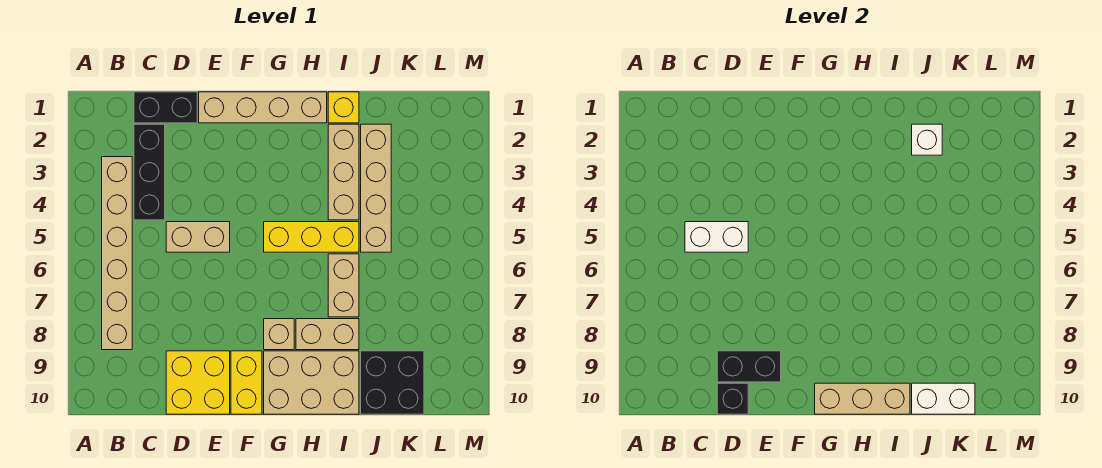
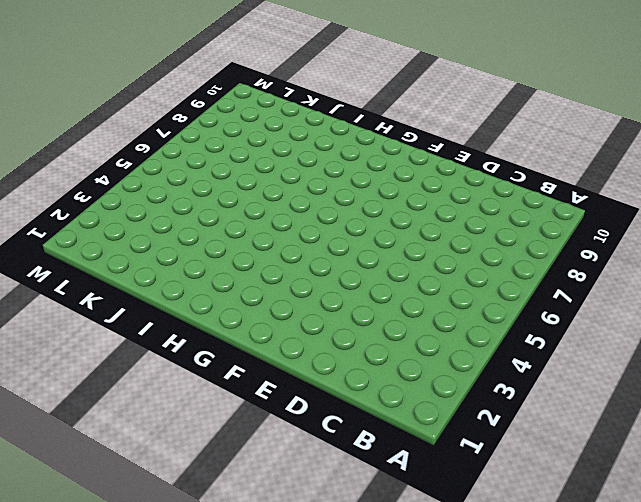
none -> tan brick B3:B8 level 1
none -> black brick C1:D1 level 1
none -> black brick C2:C4 level 1

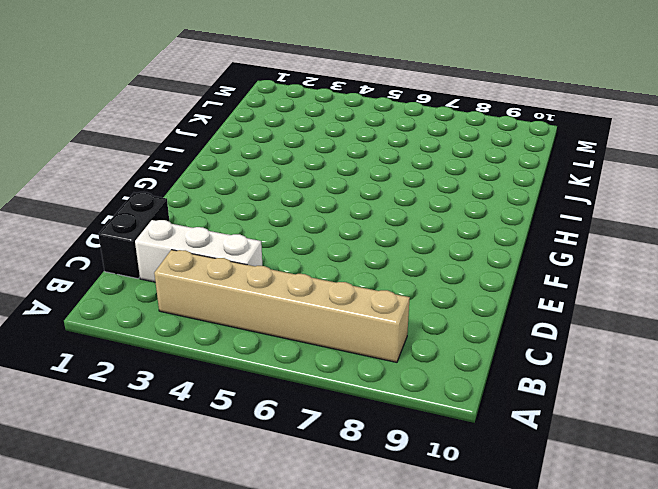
white brick C2:C4 level 1 -> black brick C2:C4 level 1
none -> tan brick D5:E5 level 1
none -> yellow brick D9:E10 level 1
none -> tan brick E1:H1 level 1

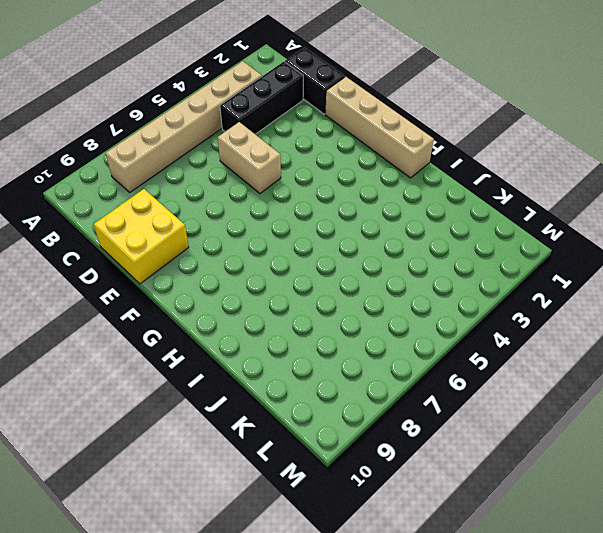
none -> yellow brick F9:F10 level 1
none -> yellow brick G5:I5 level 1
none -> tan brick G8 level 1

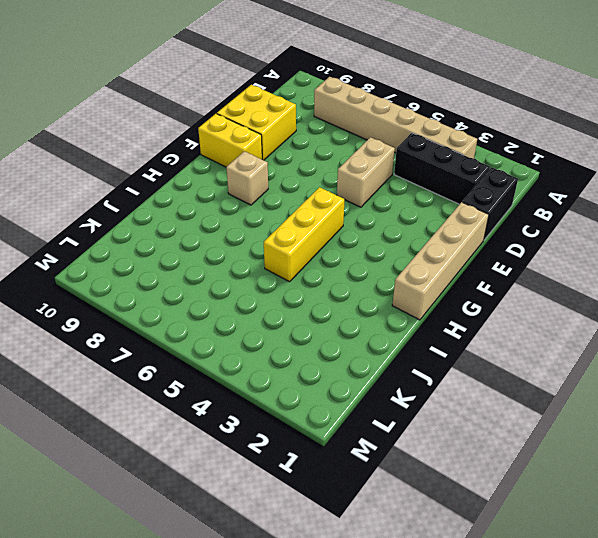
none -> tan brick G9:I10 level 1
none -> tan brick H8:I8 level 1
none -> yellow brick I1 level 1

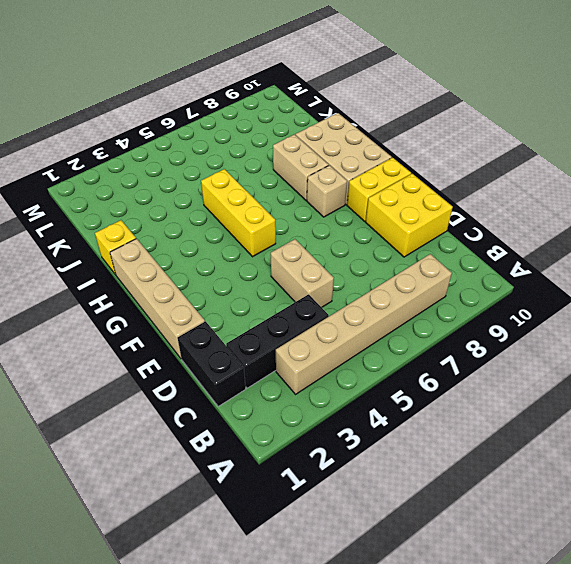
none -> tan brick I2:I4 level 1
none -> tan brick I6:I7 level 1
none -> tan brick J2:J5 level 1

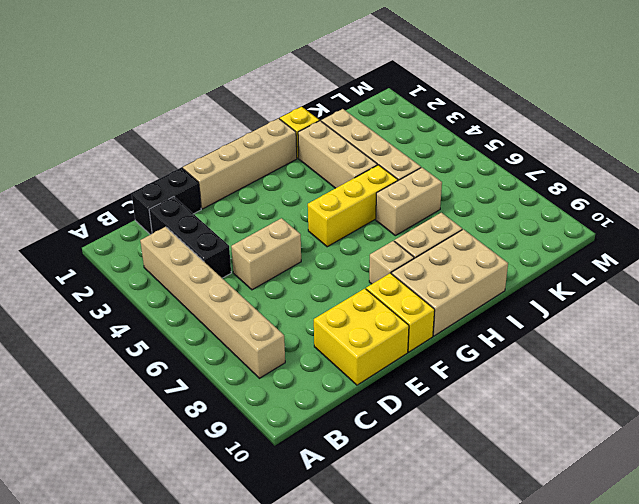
tan brick I6:J6 level 1 -> tan brick I6:I7 level 1
none -> black brick J9:K10 level 1
none -> white brick C5:D5 level 2
none -> black brick D9:E9 level 2

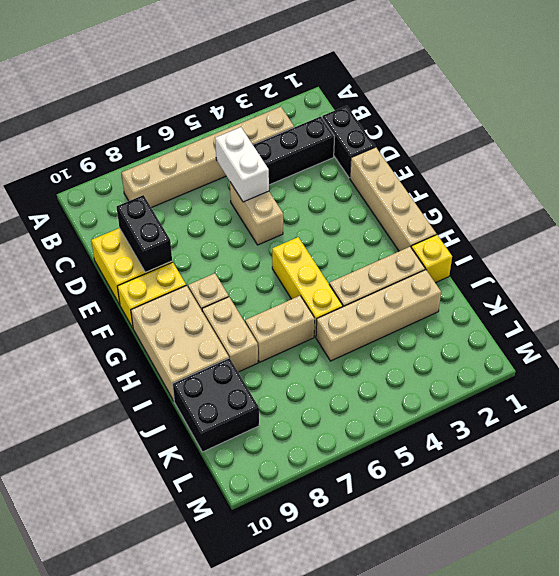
none -> black brick D10 level 2
none -> tan brick G10:I10 level 2
none -> white brick J2 level 2

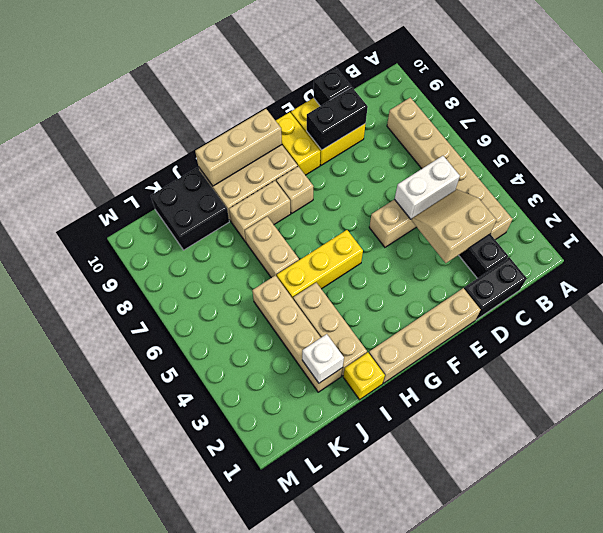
tan slope C3:D4 level 2 top 3 -> none
none -> white brick J10:K10 level 2

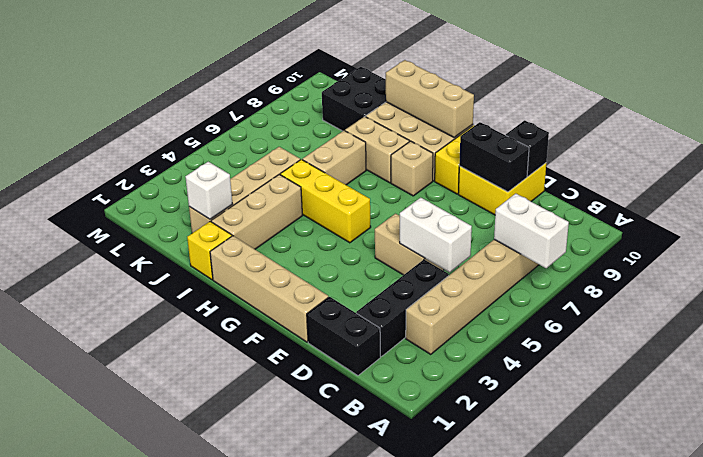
white brick A7:B7 level 2 -> white brick J10:K10 level 2

